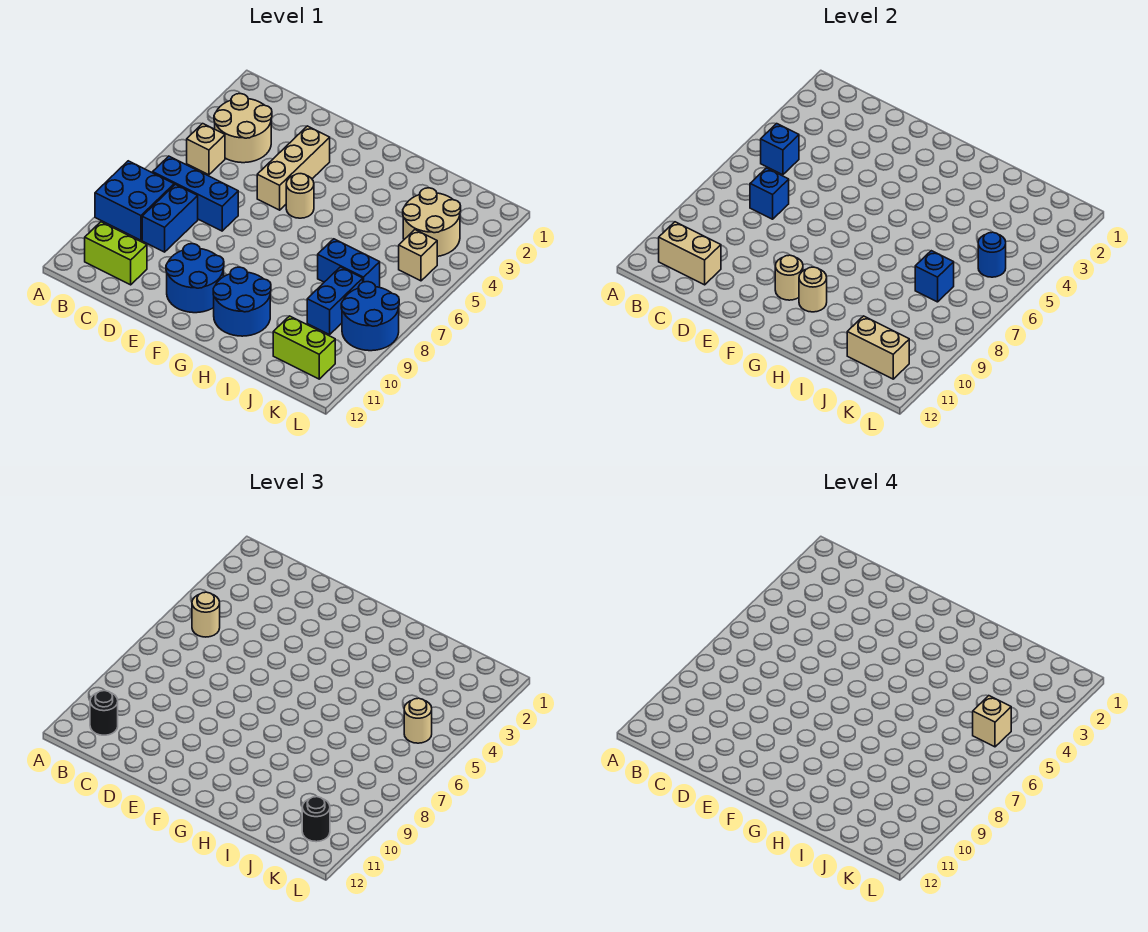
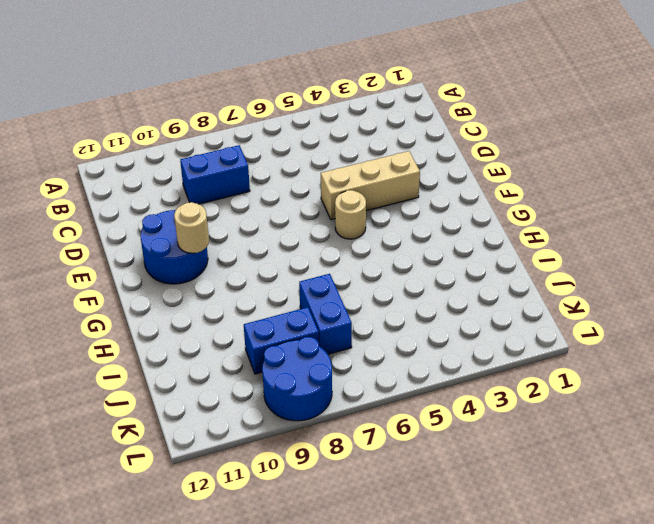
none -> blue brick A8:B9 level 1
none -> tan round brick B3:C4 level 1
none -> tan brick B5 level 1

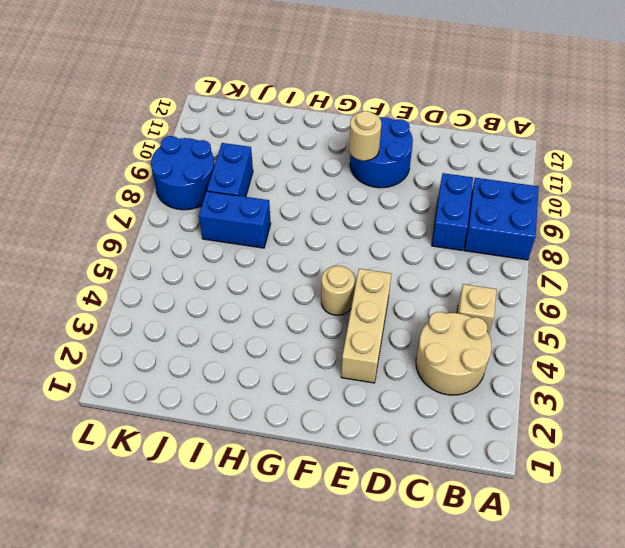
none -> blue brick B7:D7 level 1
none -> lime brick B11:C11 level 1
none -> blue round brick G10:H11 level 1

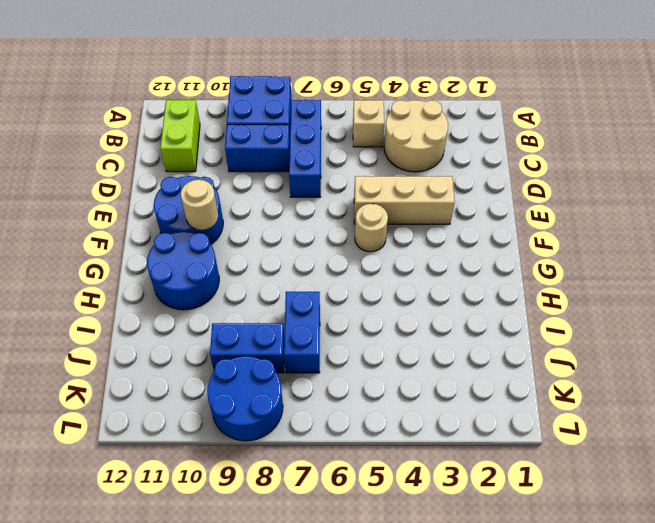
none -> tan round brick J3:K4 level 1
none -> lime brick J11:K11 level 1
none -> tan brick K5 level 1

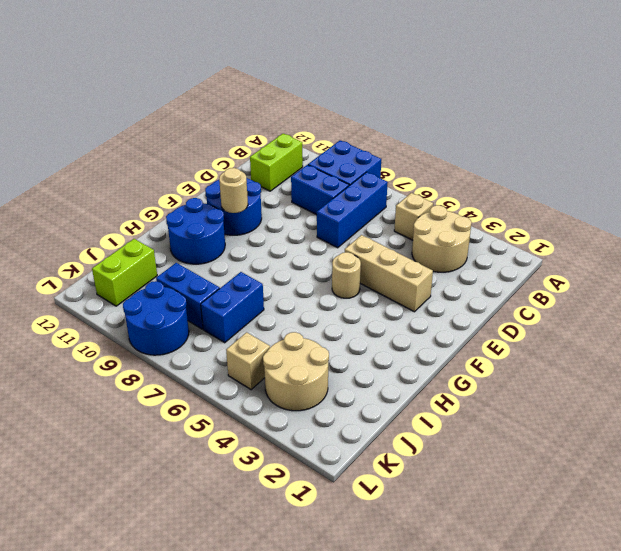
none -> blue brick B5 level 2
none -> tan brick B11:C11 level 2
none -> blue brick C7 level 2

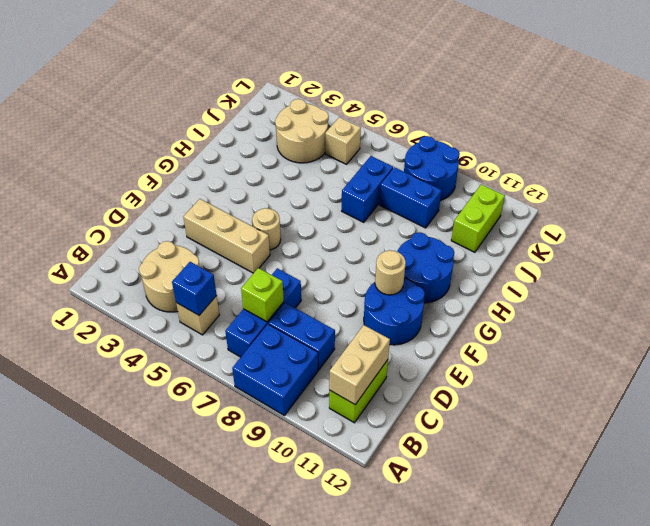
lime brick C7 level 2 -> blue brick C7 level 2
none -> tan round brick G10 level 2
none -> blue brick J7 level 2
none -> tan brick J11:K11 level 2

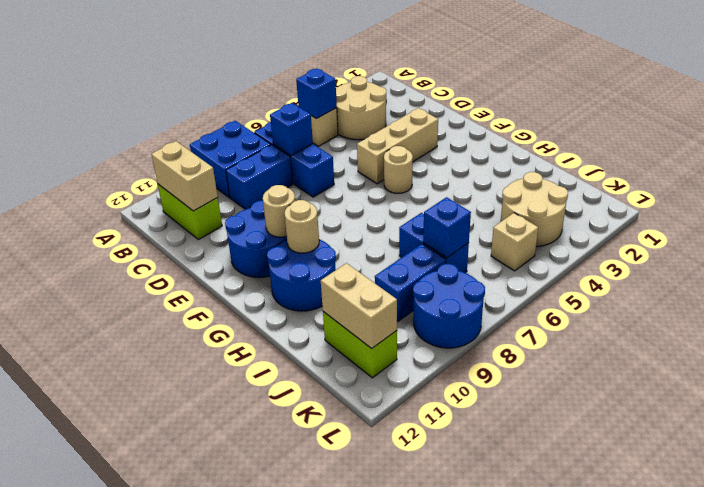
none -> blue round brick K5 level 2
none -> tan round brick B5 level 3
none -> black round brick B11 level 3

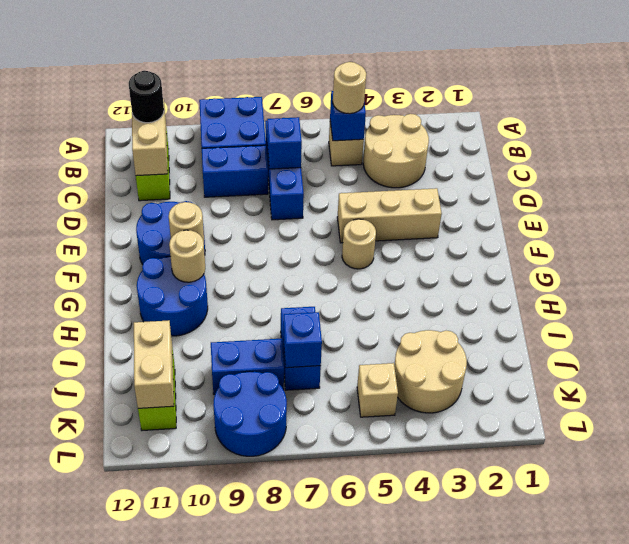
none -> blue round brick K5 level 2
none -> tan round brick K5 level 3
none -> black round brick K11 level 3

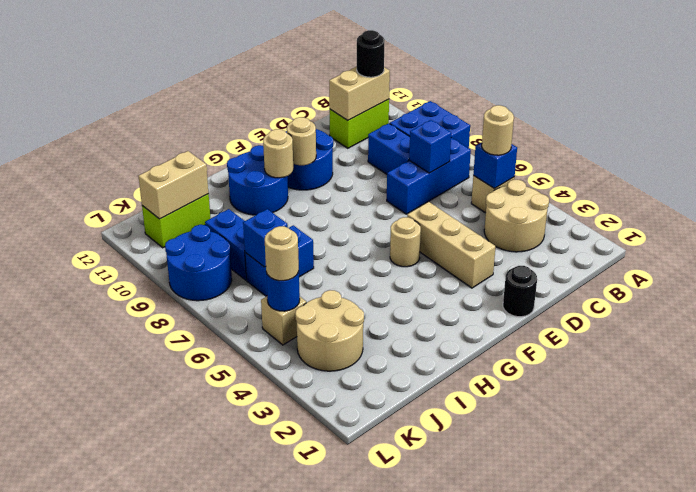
black round brick E1 level 1 -> black round brick K11 level 3
none -> tan brick K5 level 4

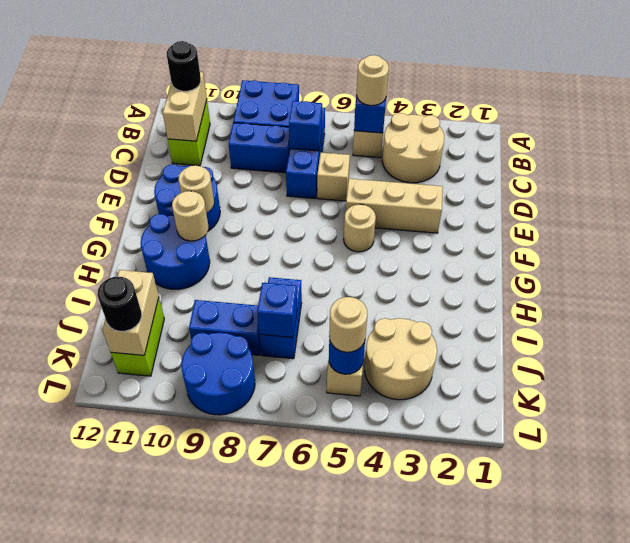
tan brick D6 level 1 -> tan brick K5 level 4

